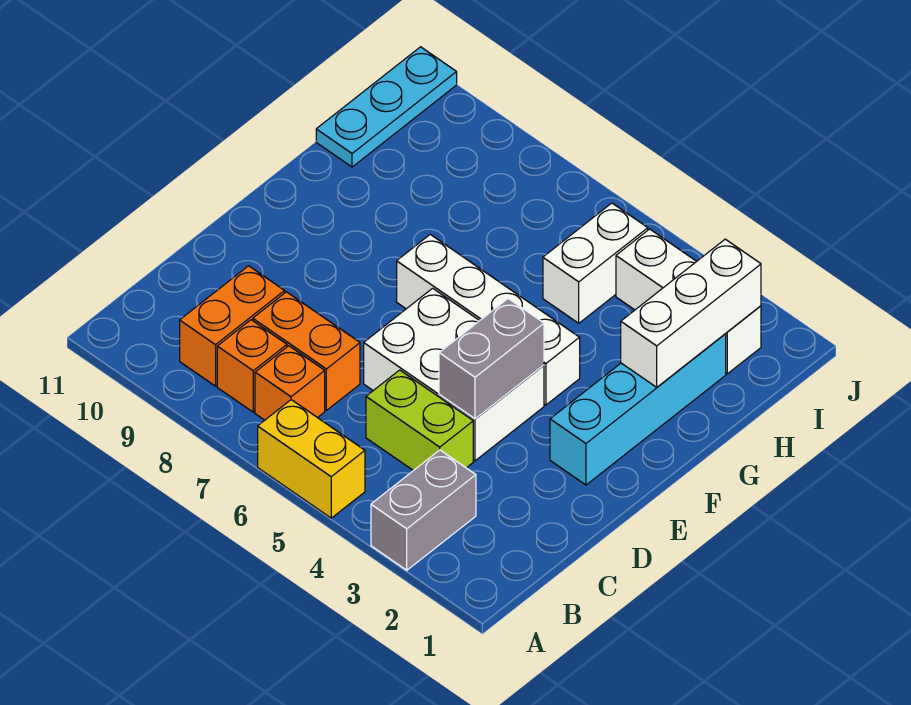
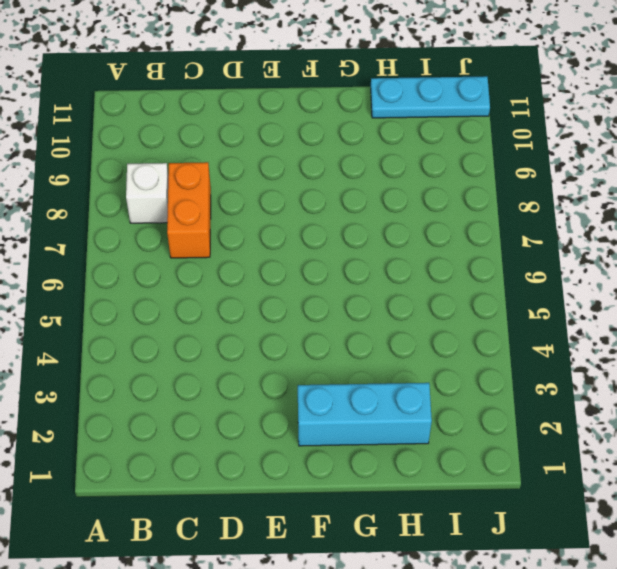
white brick B8 level 1 -> orange brick B8 level 1
cyan brick F2:H2 level 1 -> cyan brick E2:H2 level 1
none -> grey brick A3:B3 level 1
none -> yellow brick A5:A6 level 1
none -> orange brick B7 level 1

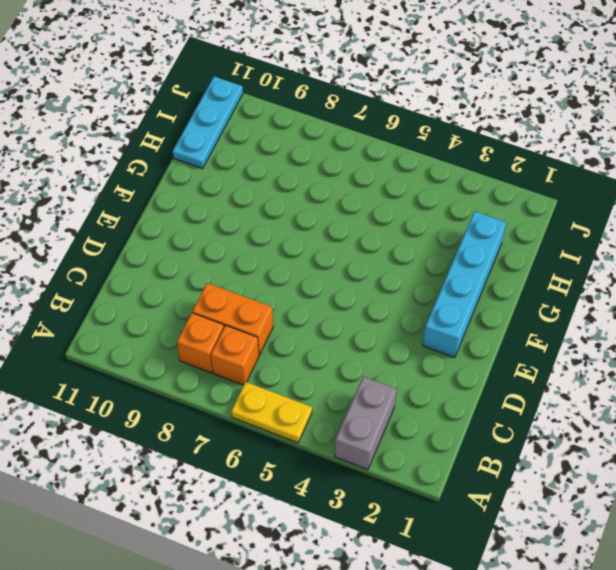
yellow plate A5:A6 level 1 -> yellow brick A5:A6 level 1
none -> orange brick B9:C9 level 1
none -> lime brick C4:C5 level 1
none -> white brick D4:E6 level 1

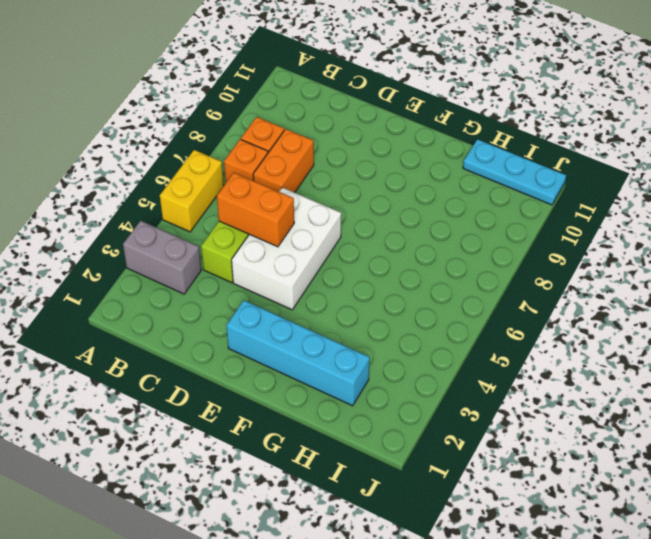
orange brick C5:D5 level 2 -> orange brick B9:C9 level 1
none -> white brick F4:F7 level 1
none -> white brick H5:I5 level 1
none -> white brick I2:I4 level 1

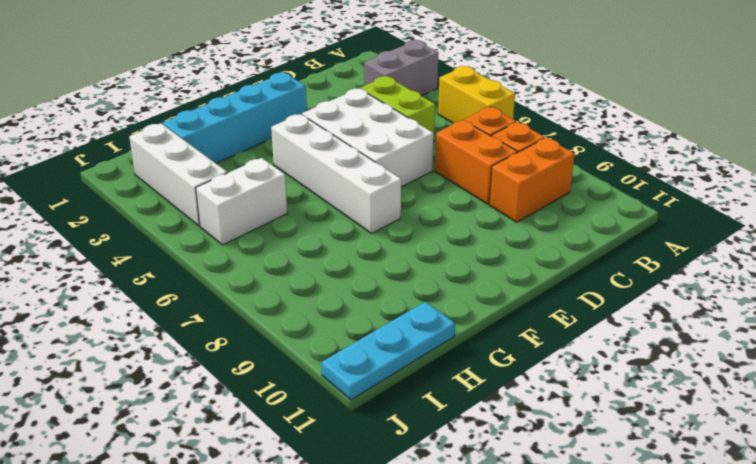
none -> grey brick D4:E4 level 2
none -> white brick G2:I2 level 2

